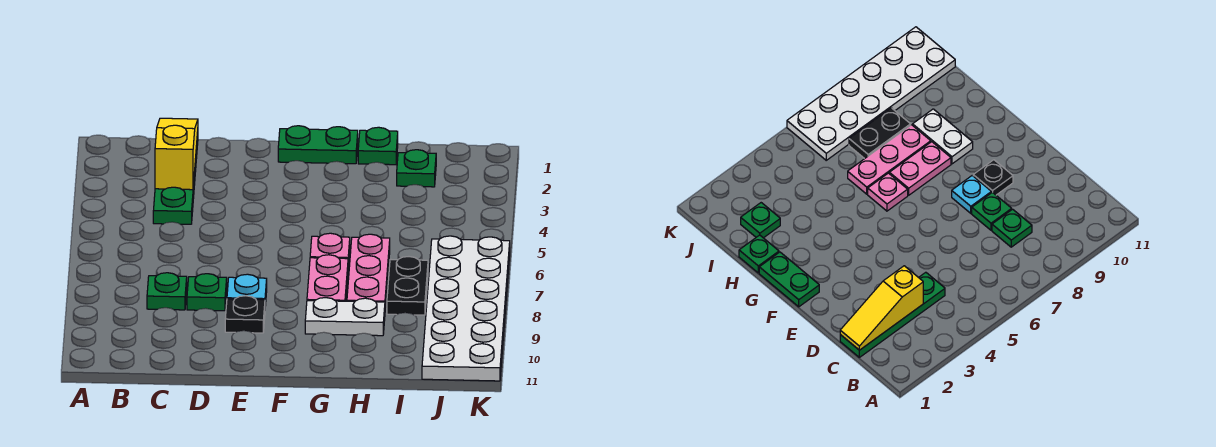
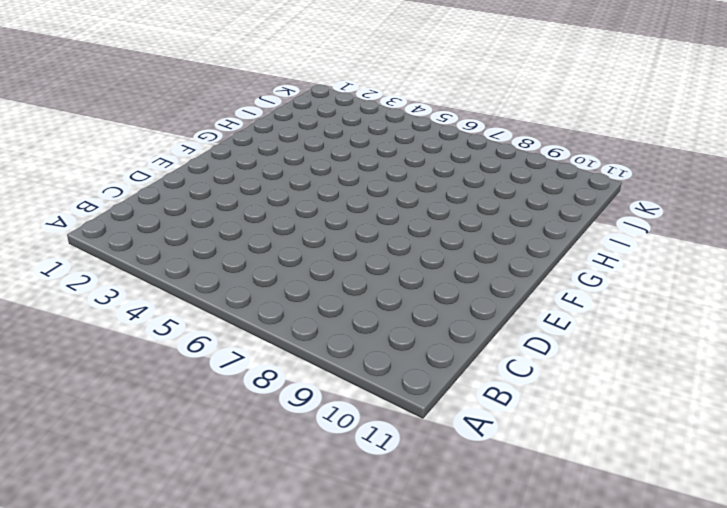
none -> green plate C1:C4 level 1
none -> green plate C8 level 1
none -> green plate D8 level 1

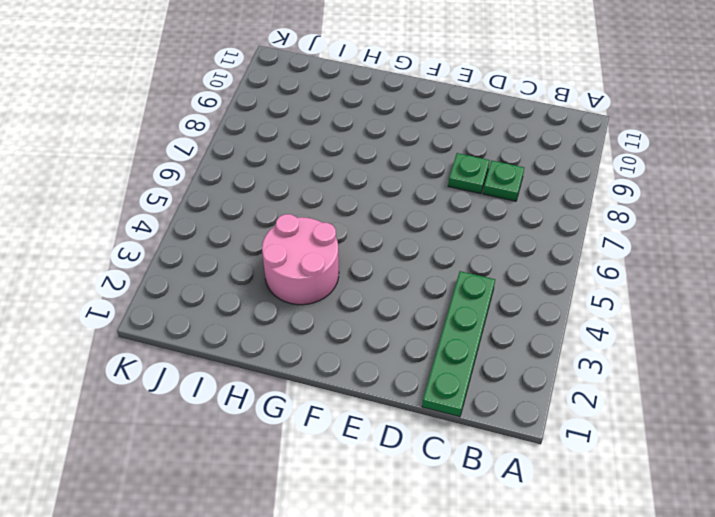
pink round brick G3:H4 level 1 -> none
none -> cyan plate E8 level 1
none -> black plate E9 level 1
none -> green plate F1:G1 level 1

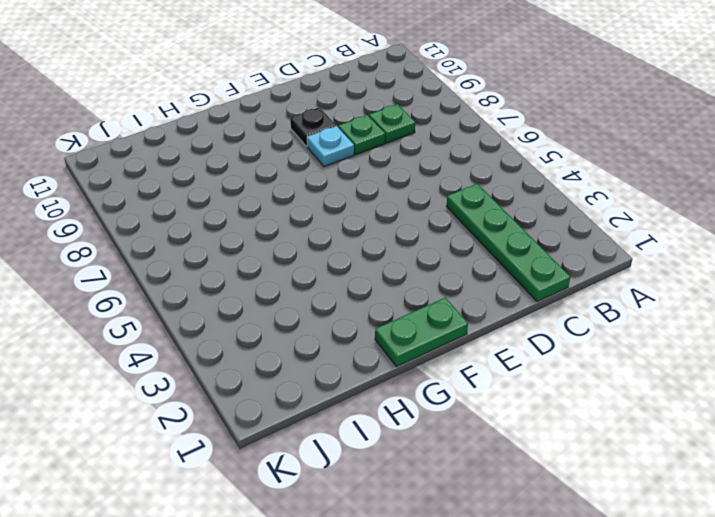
none -> pink plate G6 level 1
none -> pink plate G7:G8 level 1
none -> white plate G9:H9 level 1

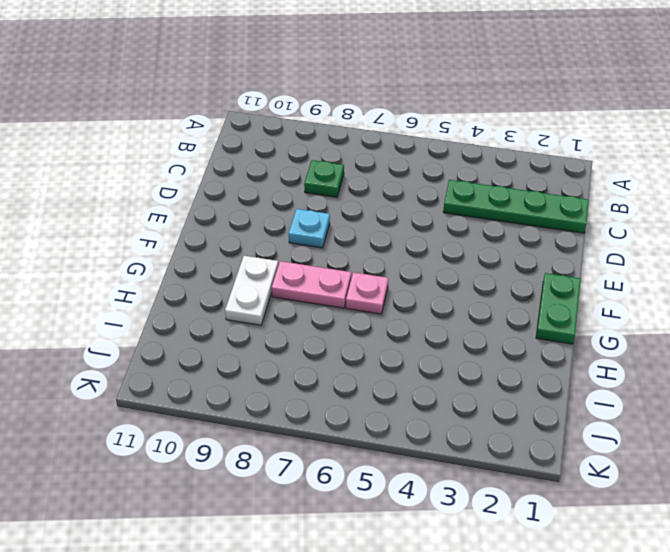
none -> green plate D8 level 1
none -> black plate E9 level 1
none -> green plate H1 level 1

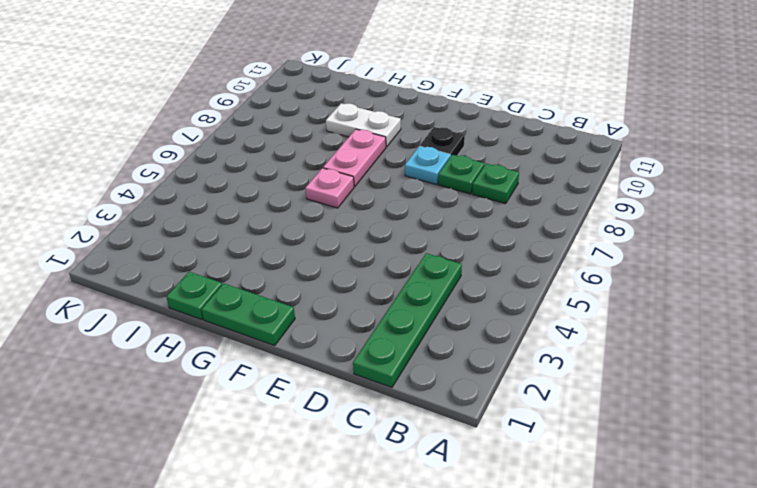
none -> pink plate H6:H8 level 1
none -> green plate I2 level 1
none -> black plate I7:I8 level 1

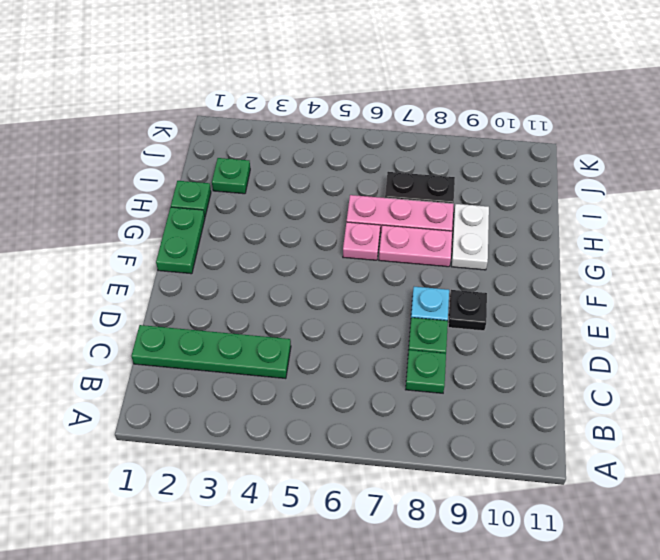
none -> white plate J6:K11 level 1
none -> yellow slope C1:C3 level 2 top 3

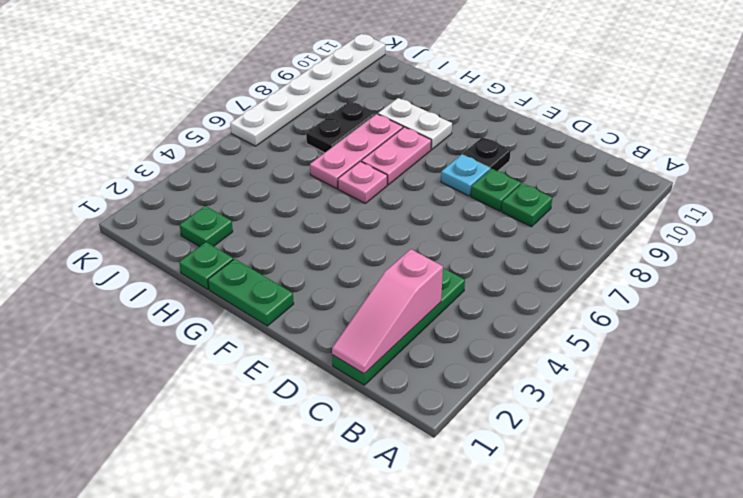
pink slope C1:C3 level 2 top 3 -> yellow slope C1:C3 level 2 top 3
white plate K6:K11 level 1 -> white plate J6:K11 level 1

